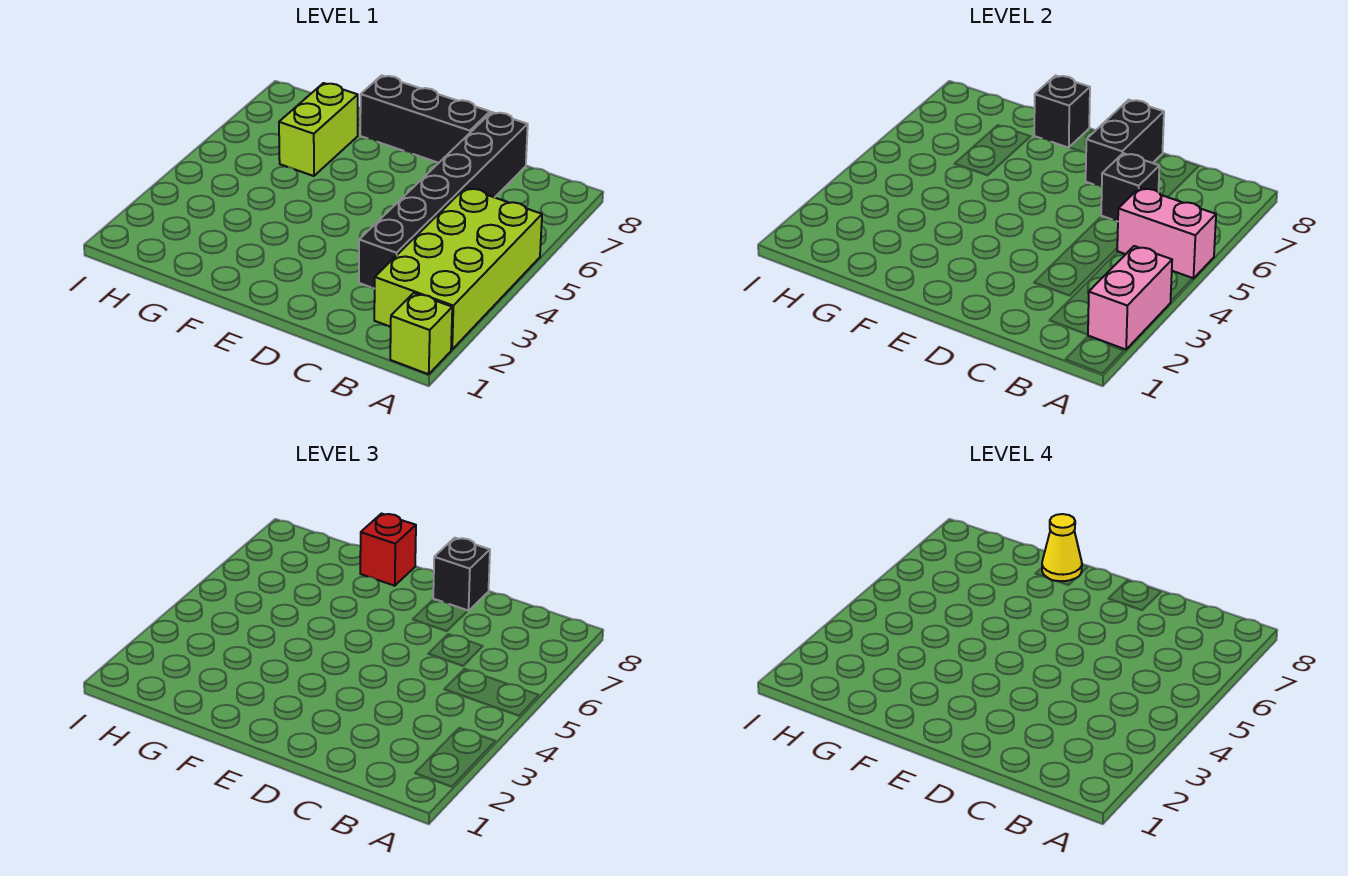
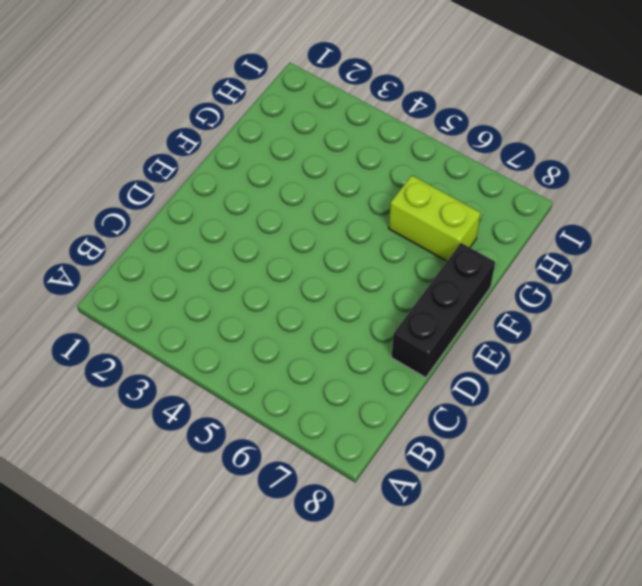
none -> lime brick A1 level 1
none -> lime brick A2:B5 level 1
none -> black brick C3:C8 level 1

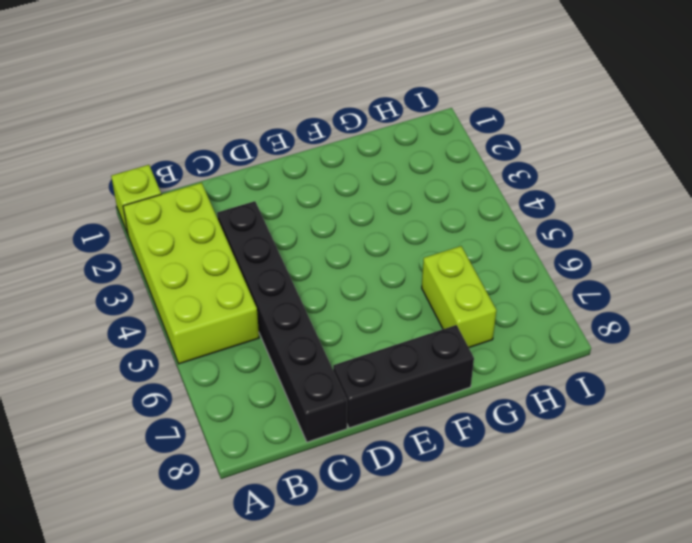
none -> pink brick A2:A3 level 2
none -> pink brick A5:B5 level 2
none -> black brick C6 level 2

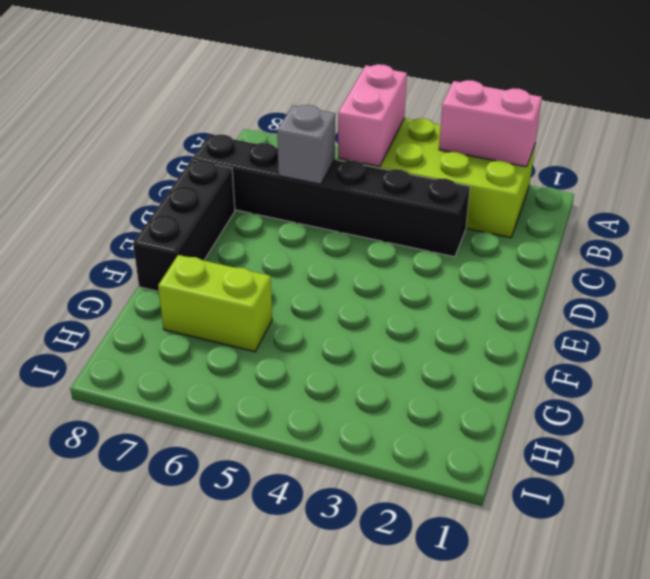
grey brick C6 level 2 -> black brick C6 level 2
none -> lime brick A1 level 1
none -> black brick D7:D8 level 2
none -> black brick F8 level 2

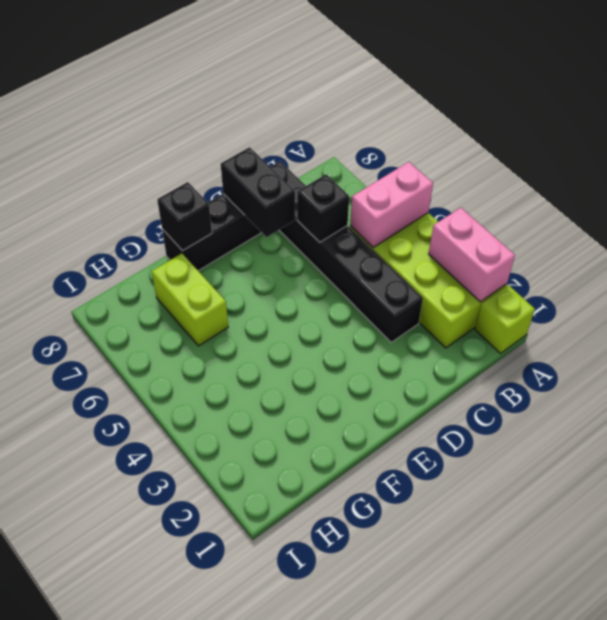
none -> black brick D8 level 3
none -> red brick F8 level 3
none -> yellow cone F8 level 4

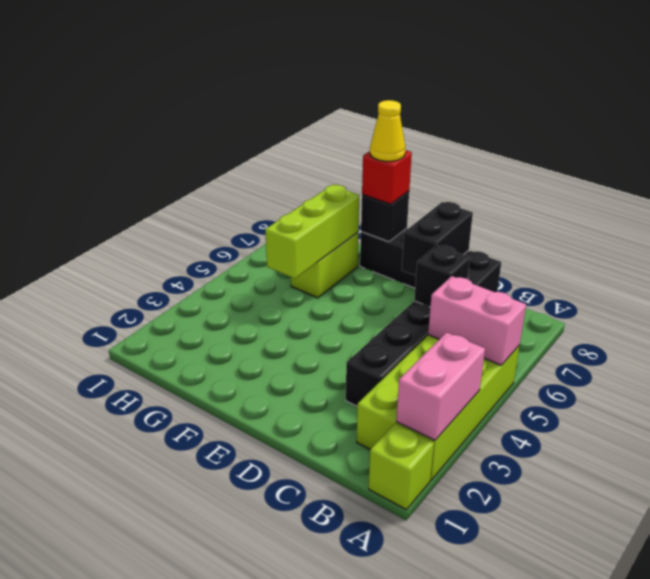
lime brick G5:G7 level 2 -> none
none -> black brick D8 level 3

